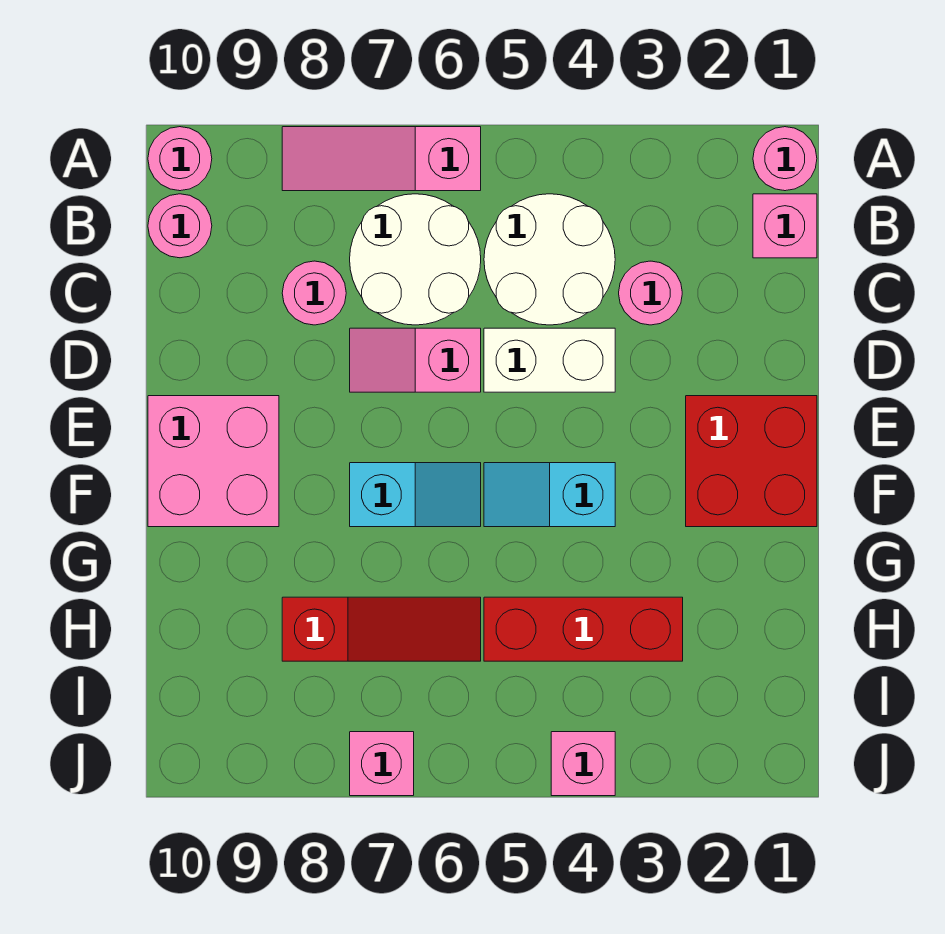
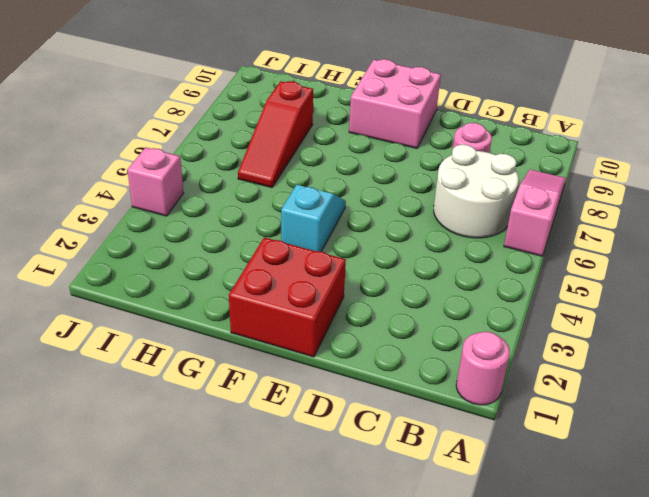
none -> pink round brick A10 level 1
none -> pink brick B1 level 1
none -> white round brick B4:C5 level 1

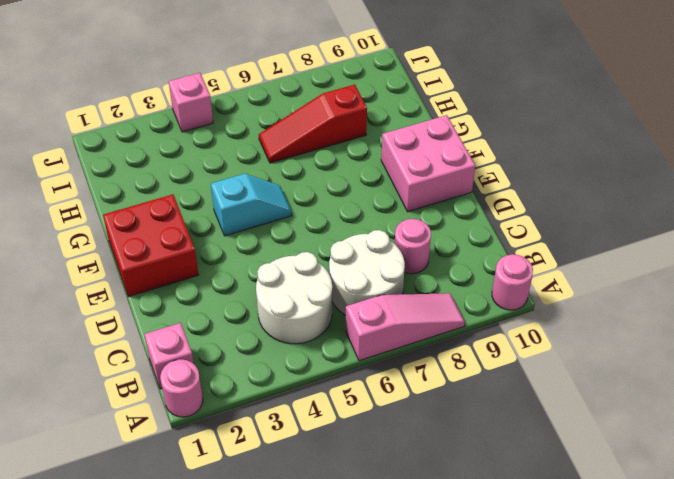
none -> pink round brick B10 level 1
none -> pink round brick C3 level 1
none -> white brick D4:D5 level 1

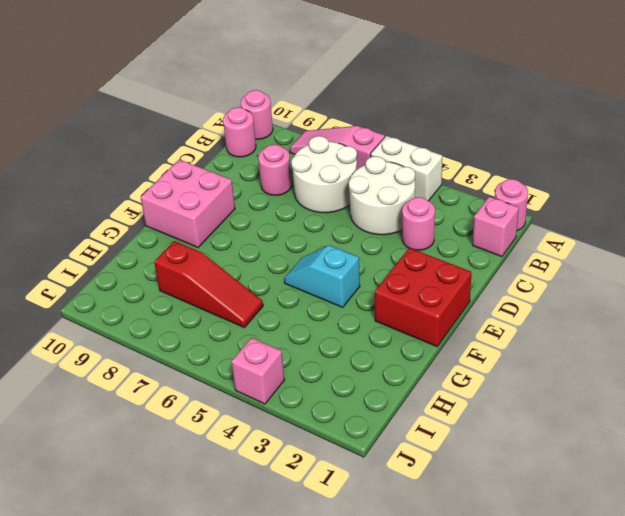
white brick A4:A5 level 1 -> white brick D4:D5 level 1
none -> pink slope D6:D7 level 1 top 6
none -> cyan slope F6:F7 level 1 top 7
none -> red brick H3:H5 level 1

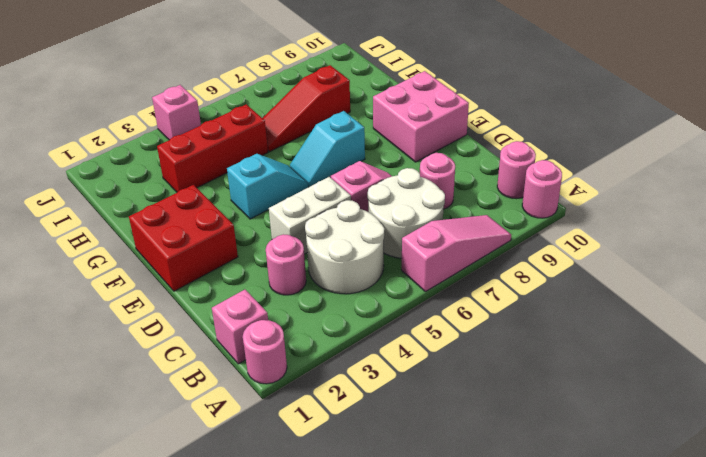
none -> pink brick J7 level 1

